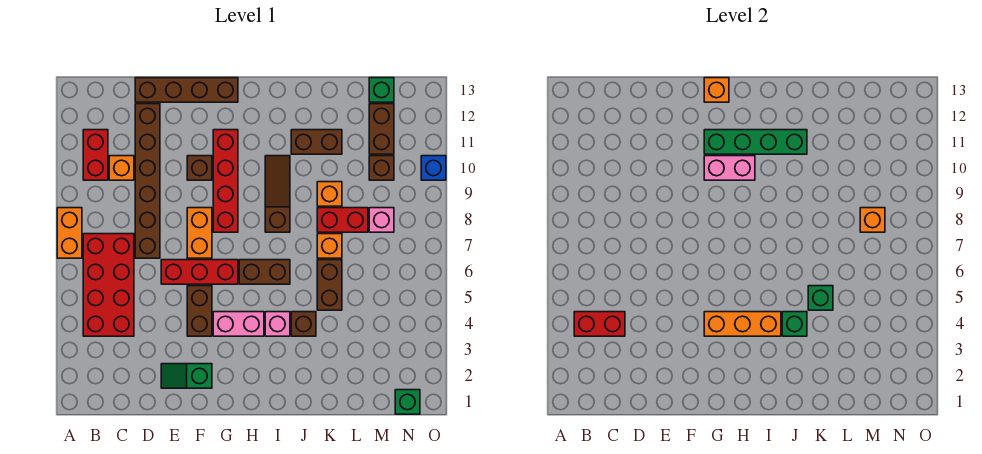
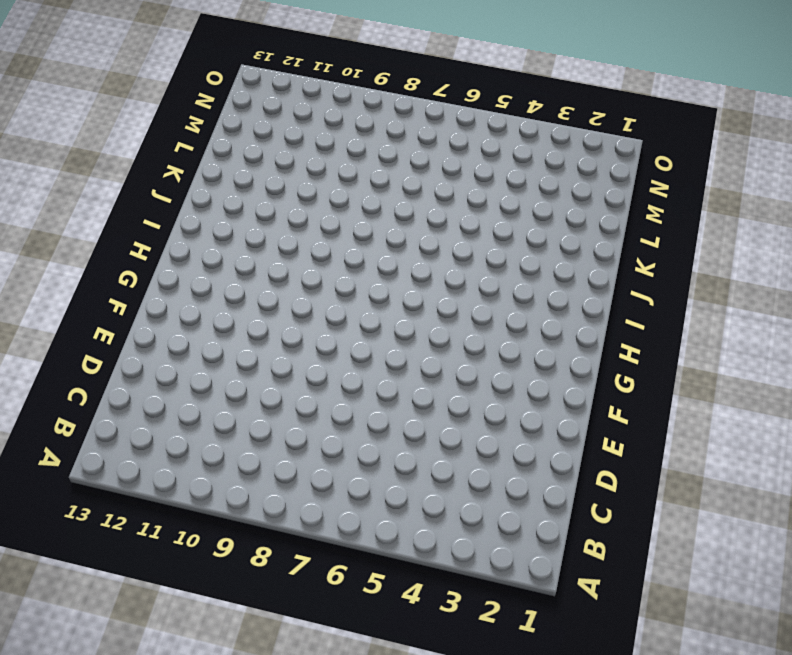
none -> orange brick A7:A8 level 1
none -> red brick B4:C7 level 1
none -> red brick B10:B11 level 1
none -> orange brick C10 level 1

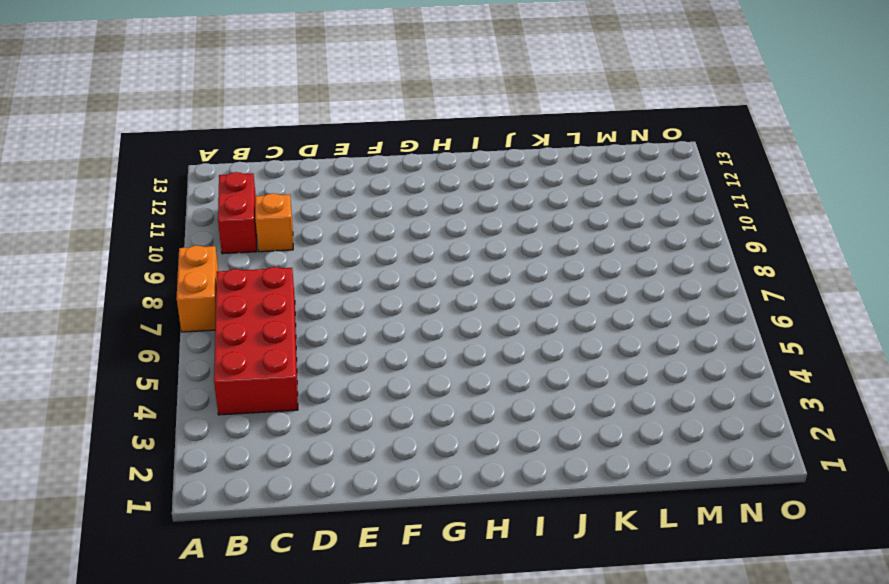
none -> brown brick D7:D12 level 1
none -> brown brick D13:G13 level 1
none -> green slope E2:F2 level 1 top F
none -> red brick E6:G6 level 1

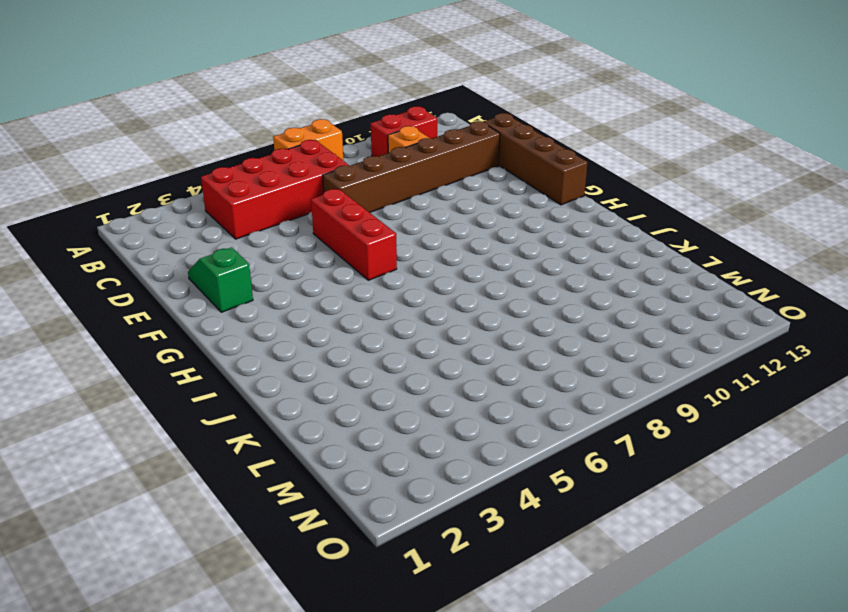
none -> brown brick F4:F5 level 1
none -> orange brick F7:F8 level 1
none -> brown brick F10 level 1
none -> pink brick G4:H4 level 1

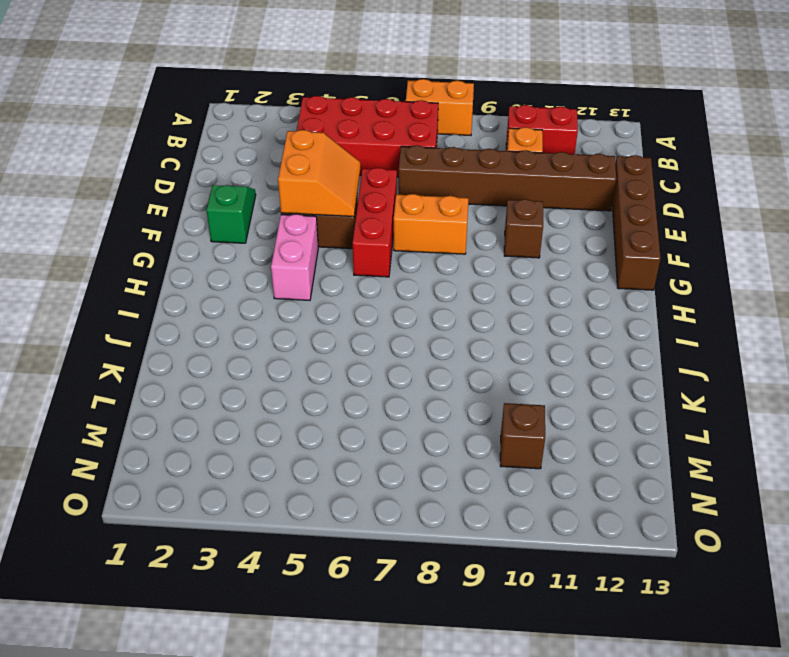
orange slope E4:F5 level 2 top 4 -> none
none -> red brick G8:G11 level 1
none -> brown brick H6:I6 level 1
none -> pink brick I4 level 1
none -> brown slope I8:I10 level 1 top 8

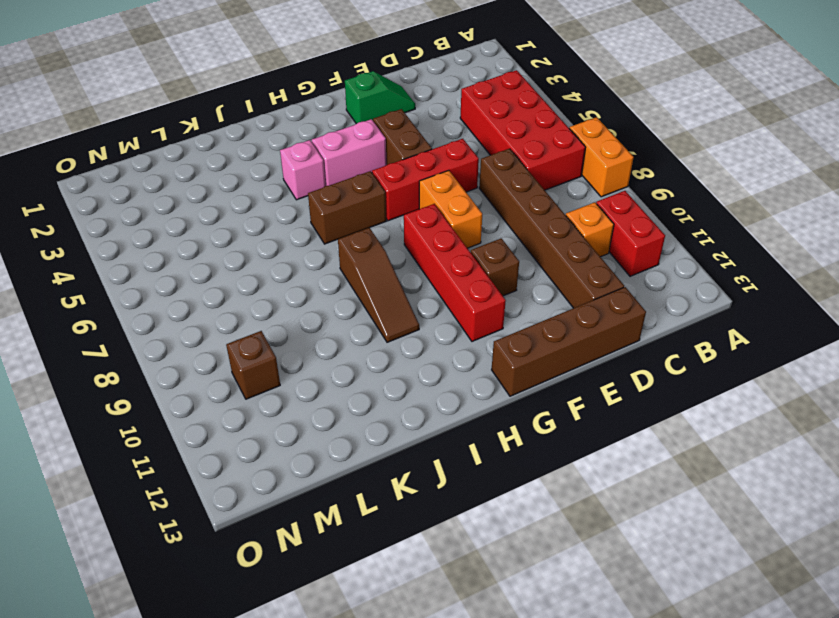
none -> brown brick J4 level 1
none -> brown brick J11:K11 level 1
none -> brown brick K5:K6 level 1
none -> orange brick K7 level 1

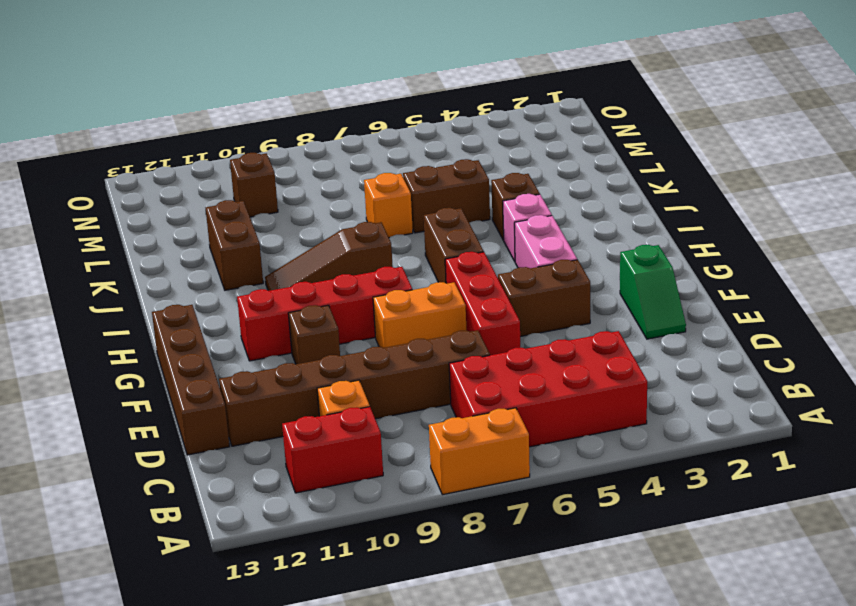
none -> red brick K8:L8 level 1
none -> orange brick K9 level 1
none -> pink brick M8 level 1
none -> brown brick M11:M12 level 1

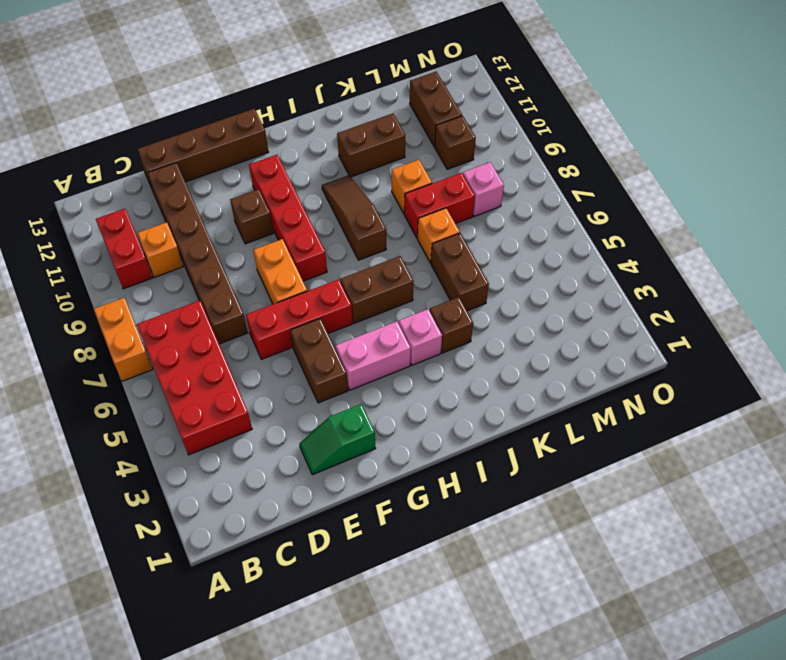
none -> green brick M13 level 1
none -> green brick N1 level 1
none -> blue brick O10 level 1
none -> red brick B4:C4 level 2

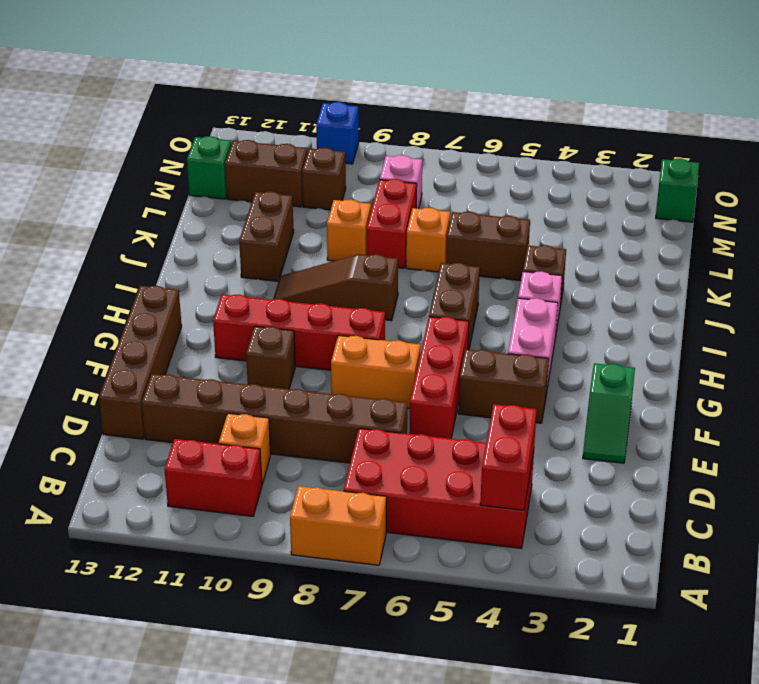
none -> orange brick G4:I4 level 2
none -> pink brick G10:H10 level 2
none -> green brick G11:J11 level 2
none -> orange brick G13 level 2

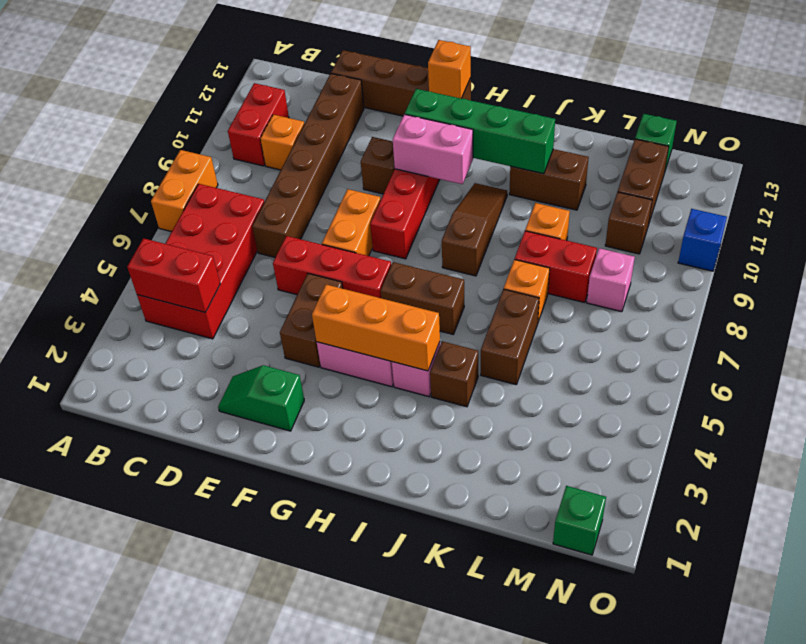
none -> green brick J4 level 2
none -> green brick K5 level 2
none -> orange brick M8 level 2

